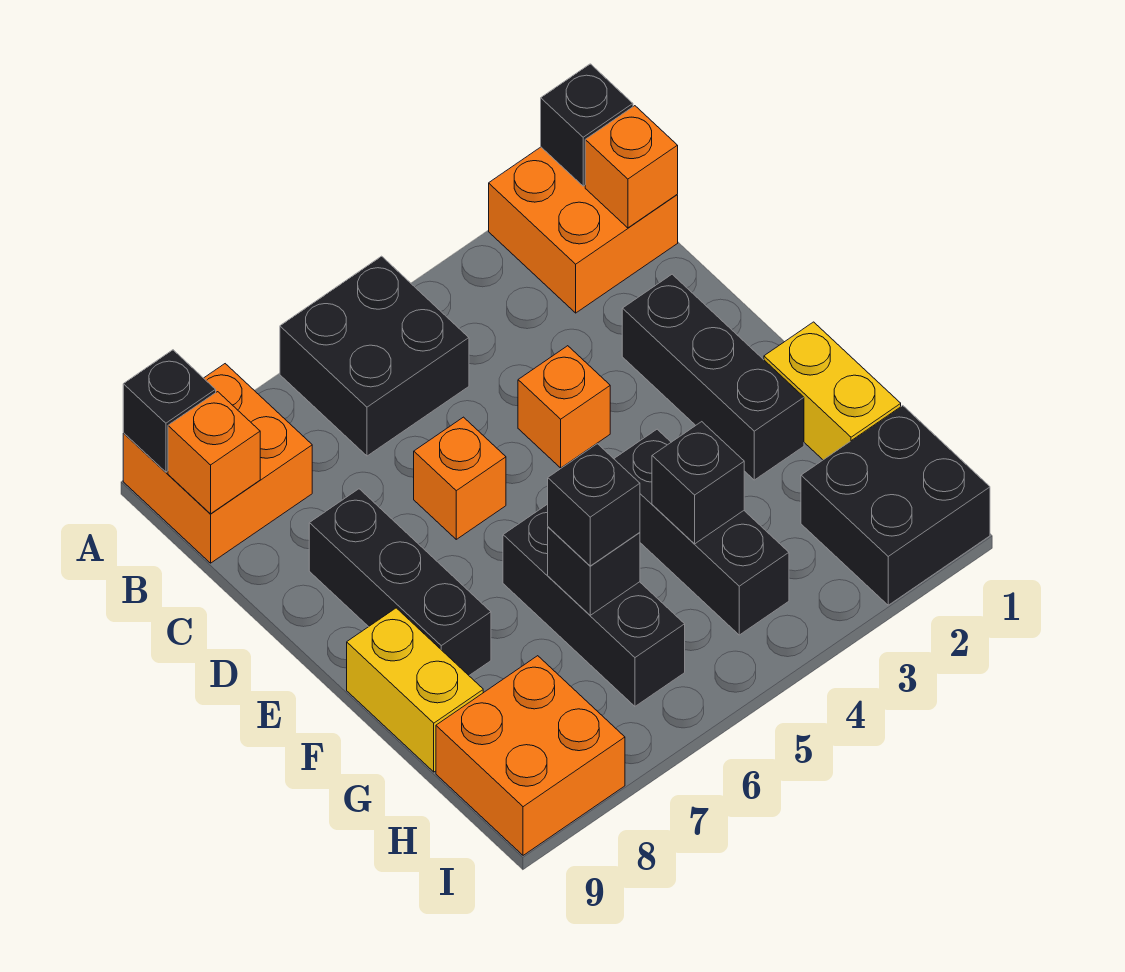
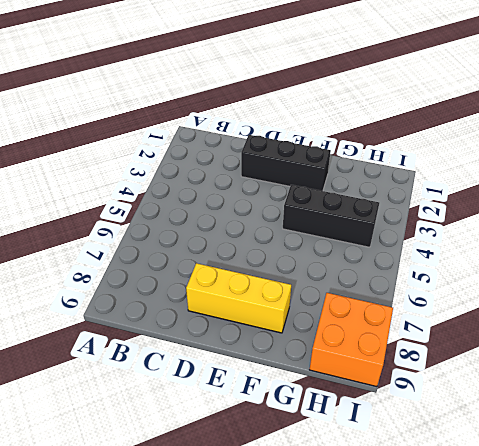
yellow brick D8:F8 level 1 -> black brick D8:F8 level 1
none -> orange brick A1:B2 level 1
none -> black brick A5:B6 level 1
none -> orange brick A8:B9 level 1

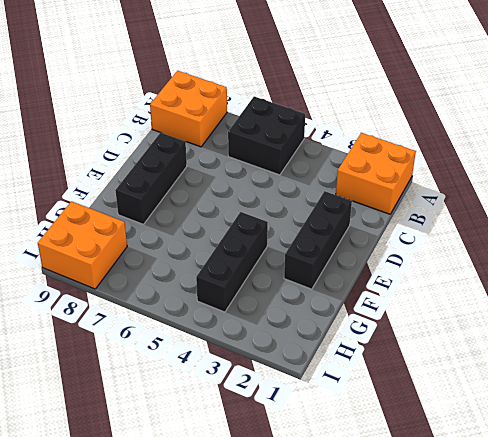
none -> orange brick D4 level 1
none -> orange brick D6 level 1
none -> yellow brick F1:G1 level 1

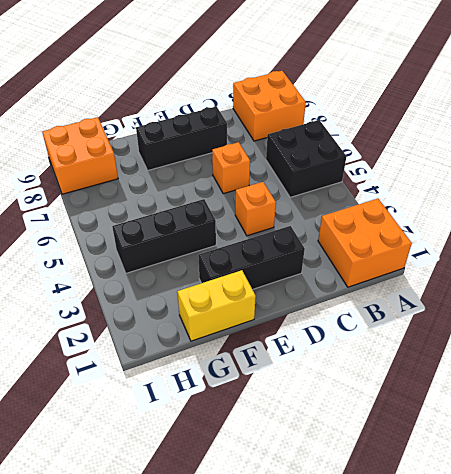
none -> black brick F6:H6 level 1
none -> yellow brick F9:G9 level 1
none -> black brick H1:I2 level 1

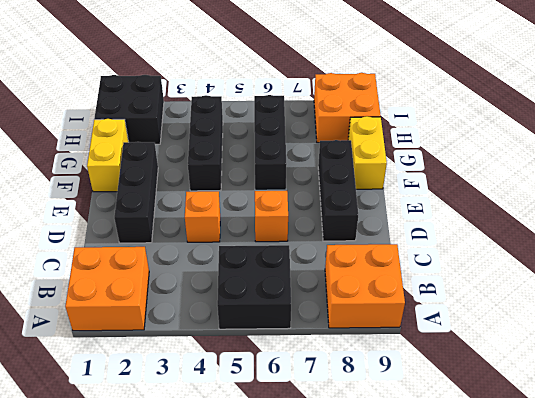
none -> black brick A1 level 2
none -> black brick A9 level 2
none -> orange brick B1 level 2

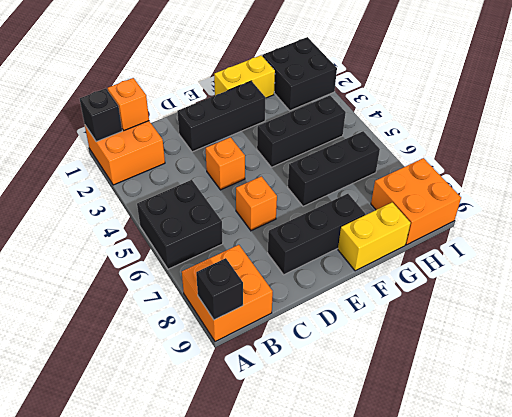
none -> orange brick B9 level 2
none -> black brick G4 level 2
none -> black brick G6 level 2

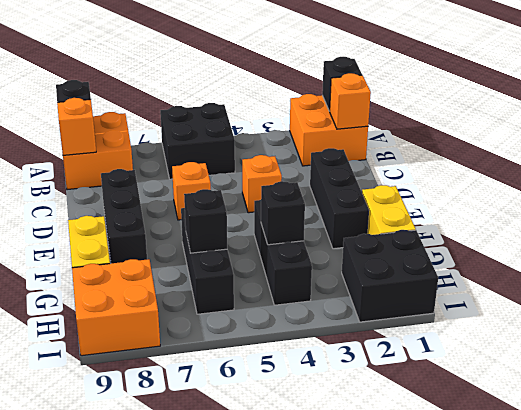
none -> black brick G6 level 3

